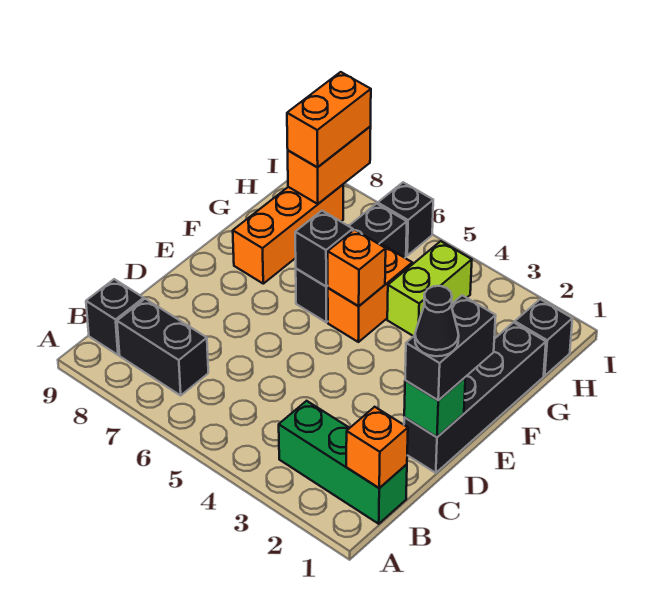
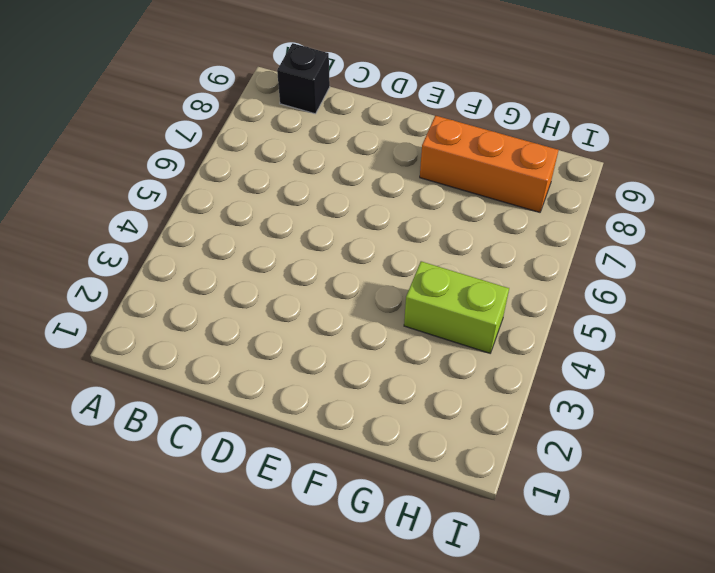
none -> green brick B1:B3 level 1
none -> black brick B7:B8 level 1
none -> black brick D1:G1 level 1

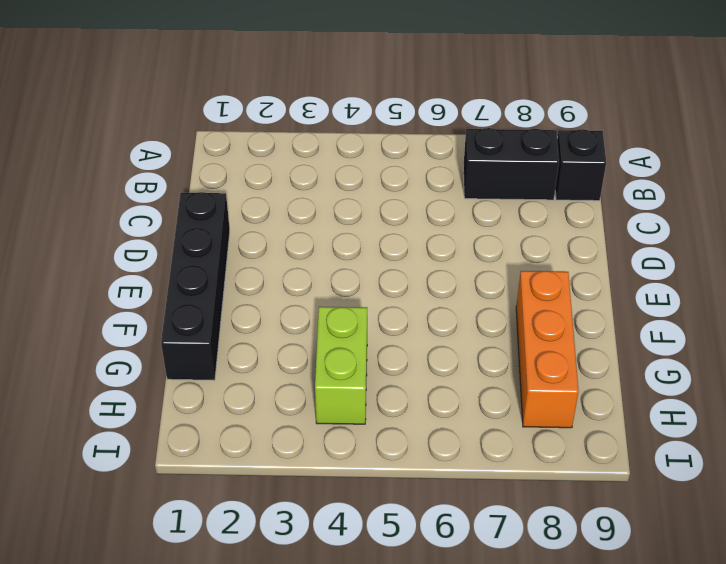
none -> green brick B1:B3 level 1
none -> orange brick F5:G5 level 1
none -> black brick F6:H6 level 1

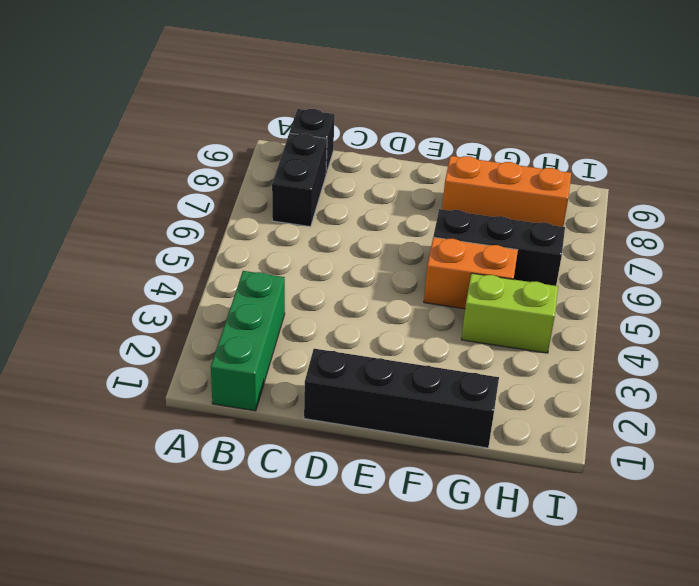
none -> black brick H1 level 1
none -> black brick I6 level 1
none -> orange brick B1 level 2

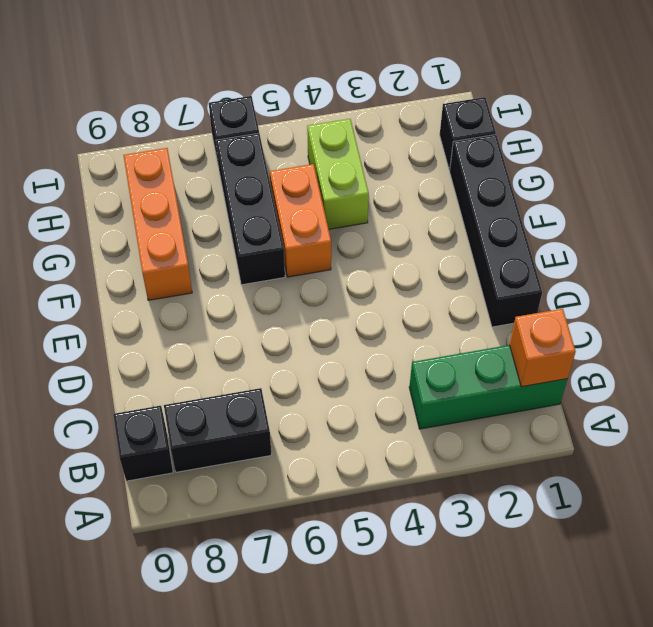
none -> green brick D1 level 2
none -> orange brick F5 level 2
none -> black brick F6 level 2

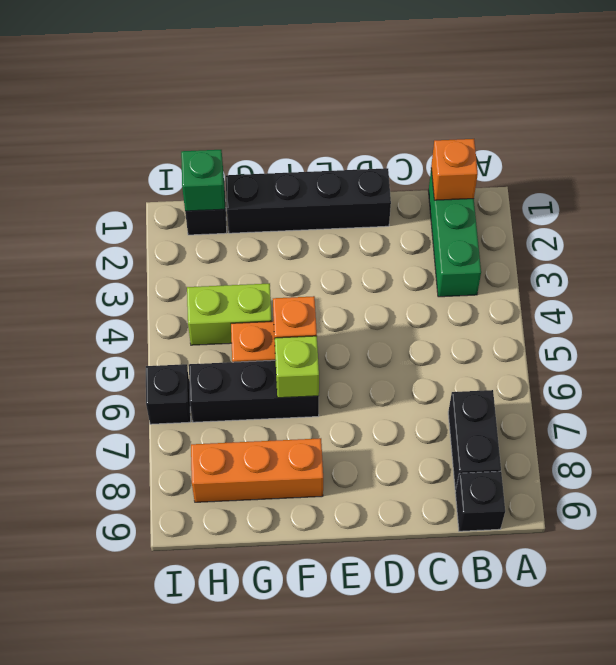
lime brick F6 level 2 -> black brick F6 level 2
green brick H1 level 2 -> green brick D1 level 2
none -> orange brick H8:I8 level 2
none -> black brick D1:E1 level 3
none -> orange brick H8:I8 level 3

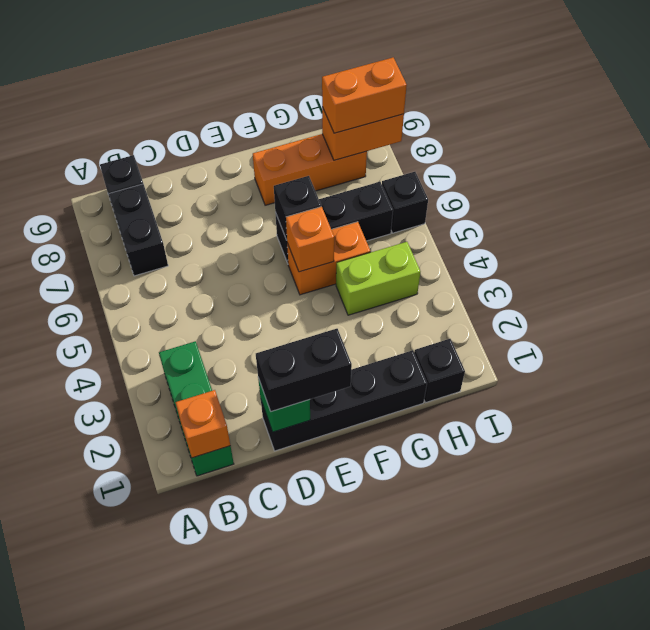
none -> black cone D1 level 4

